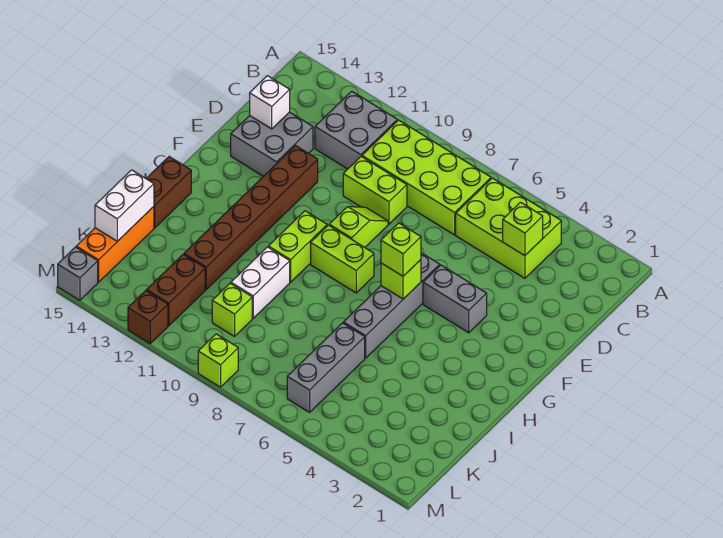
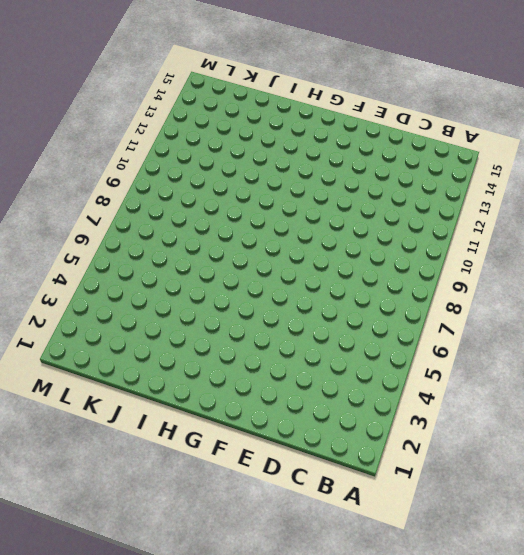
none -> lime brick B4:C6 level 1
none -> lime brick B7:C10 level 1
none -> grey brick B11:C12 level 1

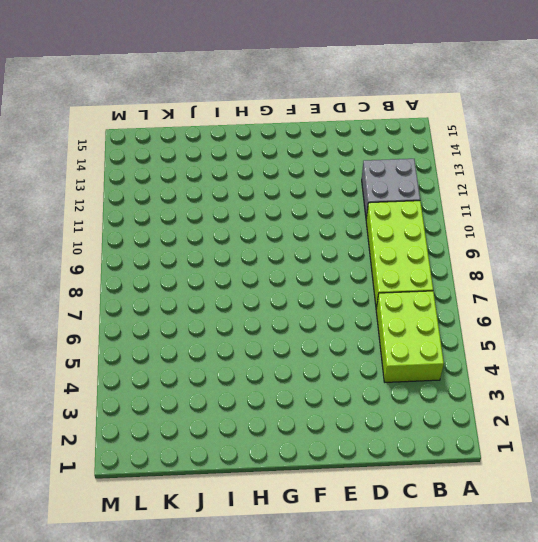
none -> lime brick D9:D10 level 1
none -> grey brick D13:E14 level 1
none -> lime slope E9:F9 level 1 top F

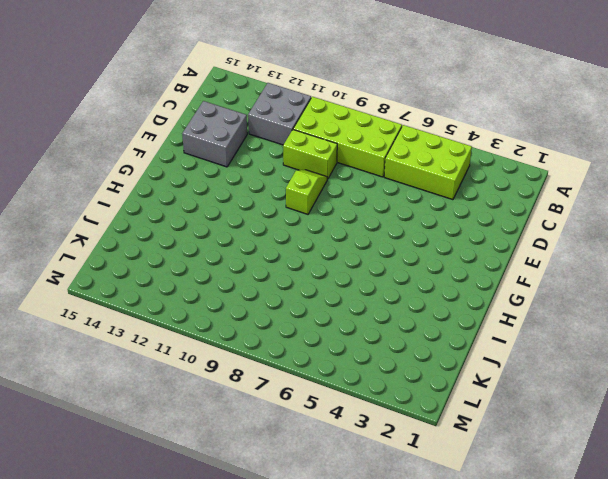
none -> brown brick E12:J12 level 1
none -> grey brick F4:F5 level 1
none -> grey brick F6:I6 level 1

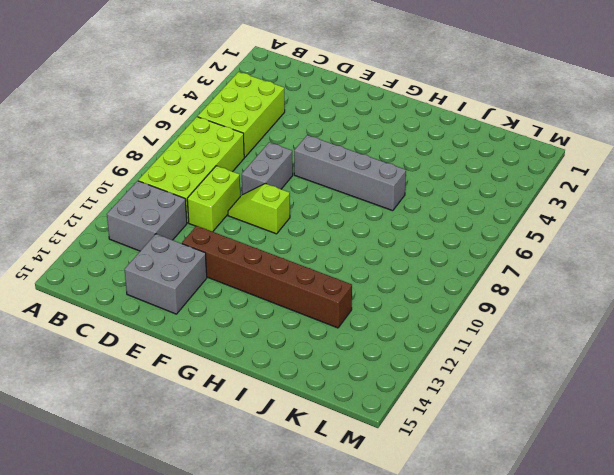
grey brick E7:E8 level 1 -> grey brick F4:F5 level 1
none -> lime brick G8:G9 level 1
none -> lime brick G10:H10 level 1
none -> brown brick H15:I15 level 1

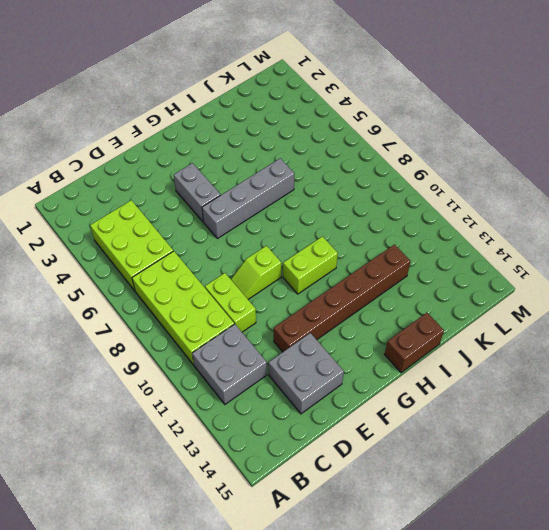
none -> lime brick G8:G9 level 1
none -> white brick I10:J10 level 1
none -> grey brick J6:L6 level 1

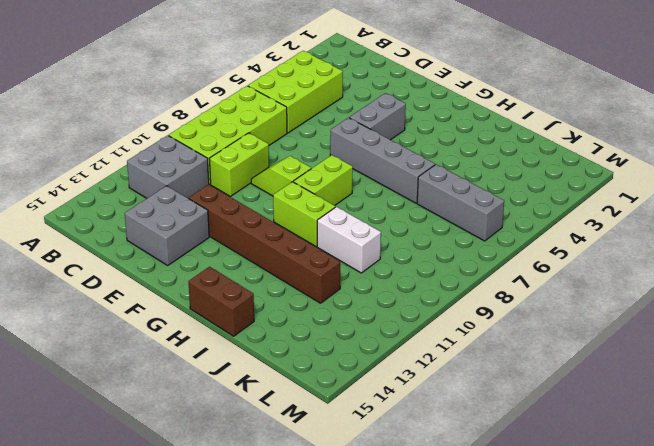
none -> orange brick J15:L15 level 1
none -> lime brick K10 level 1
none -> brown brick K12:L12 level 1

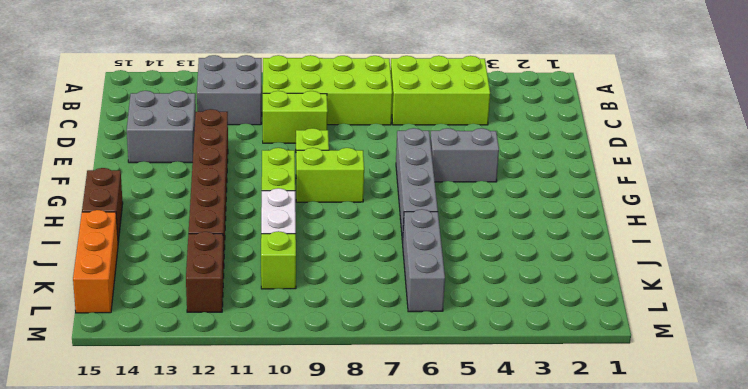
none -> lime brick M9 level 1
none -> brown brick M12 level 1
none -> grey brick M15 level 1

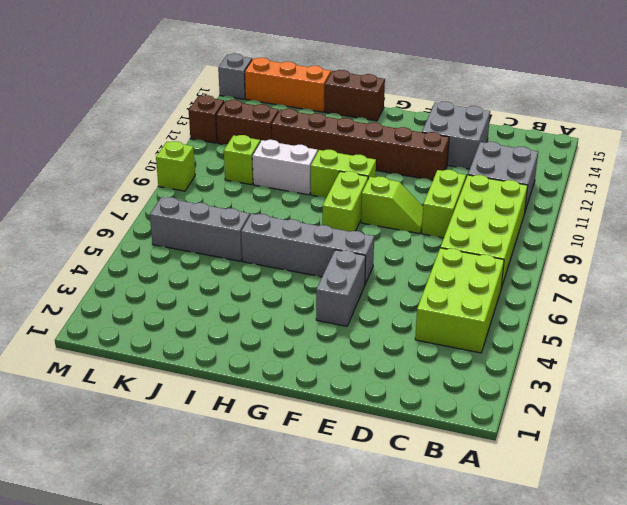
none -> lime brick C4 level 2
none -> white brick D14 level 2
none -> lime brick G6 level 2

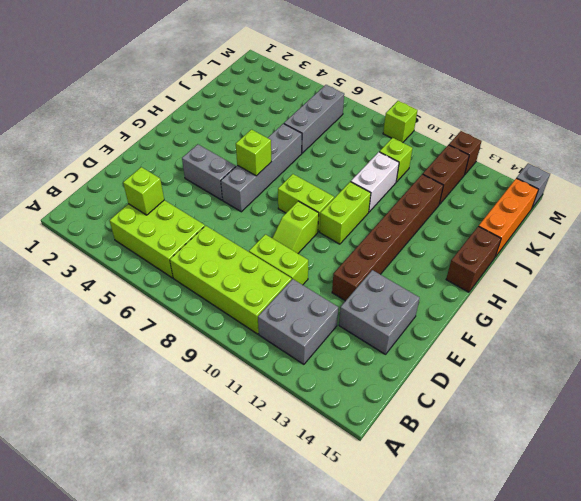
none -> white brick D14 level 2
none -> white brick J15:K15 level 2
none -> lime brick G6 level 3

